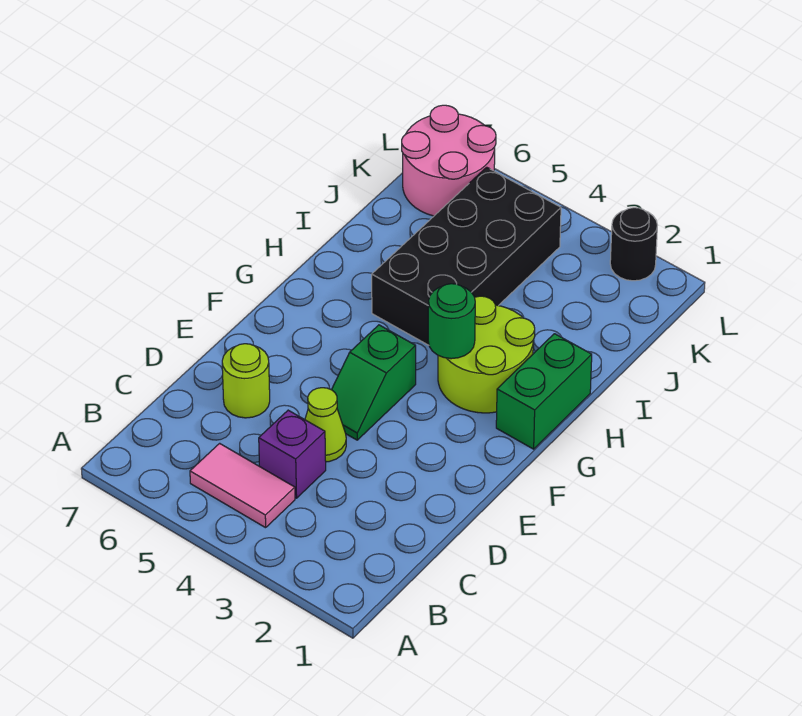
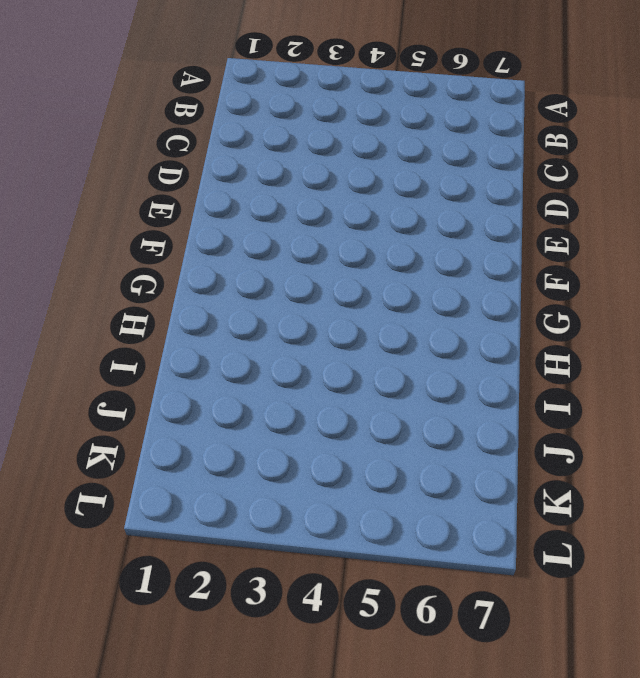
none -> pink tile B4:B5 level 1
none -> purple brick C4 level 1

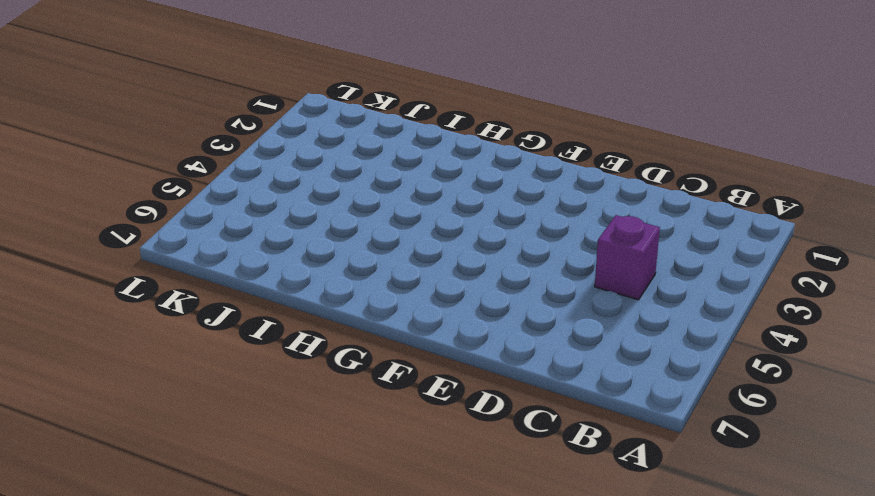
none -> pink tile B4:B5 level 1
none -> lime cone D4 level 1

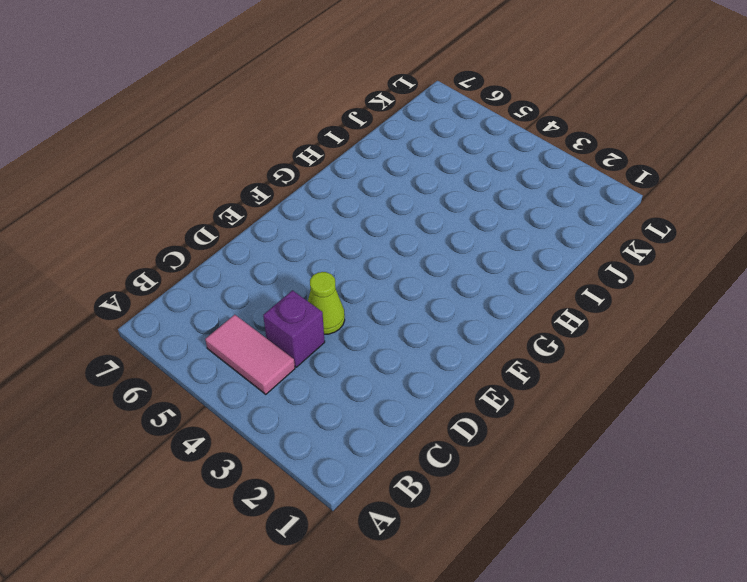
none -> lime round brick D6 level 1
none -> green slope E4:F4 level 1 top F

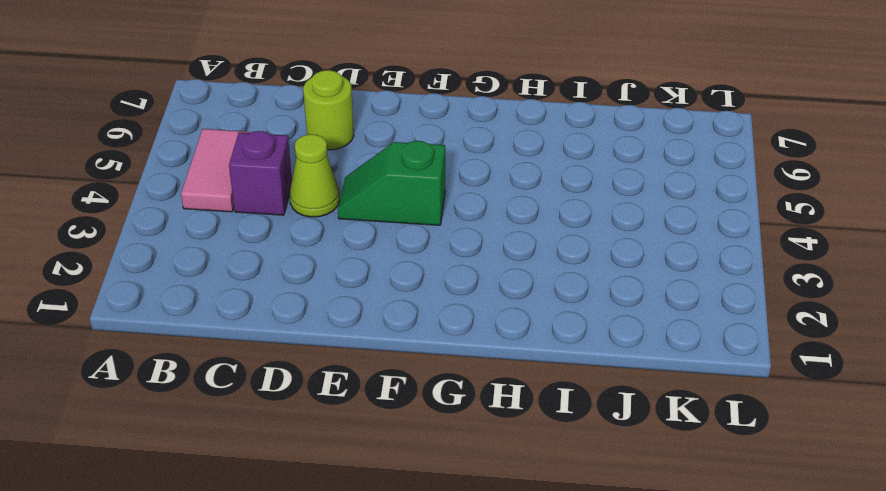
none -> green brick G1:H1 level 1
none -> lime round brick G2:H3 level 1

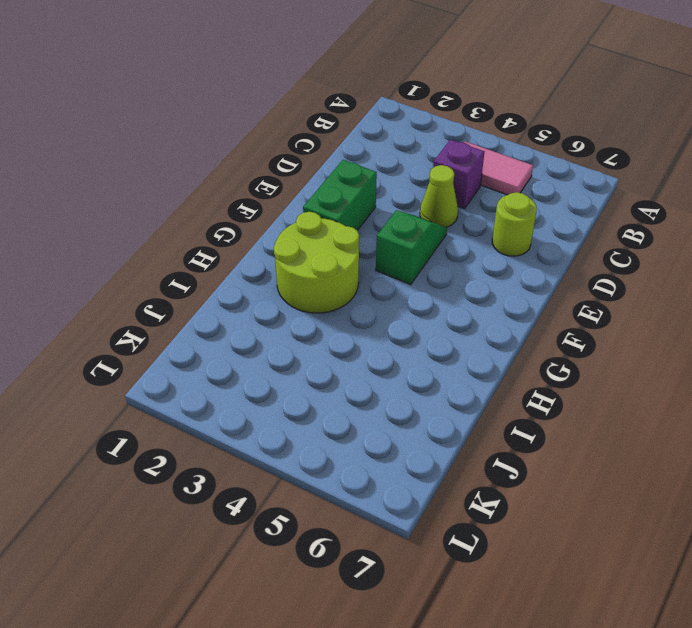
green brick E2:F2 level 1 -> green brick G1:H1 level 1
none -> black brick H4:K5 level 1
none -> pink round brick K6:L7 level 1

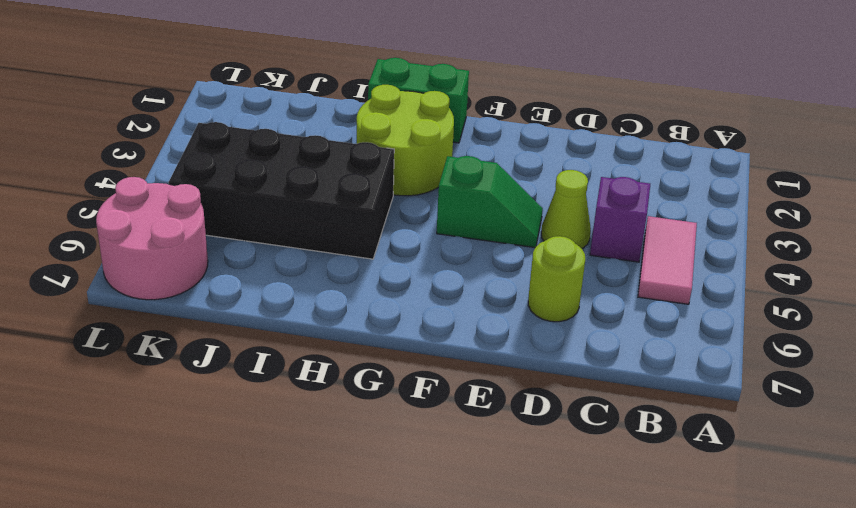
none -> black round brick L2 level 1
none -> green round brick G3 level 2

